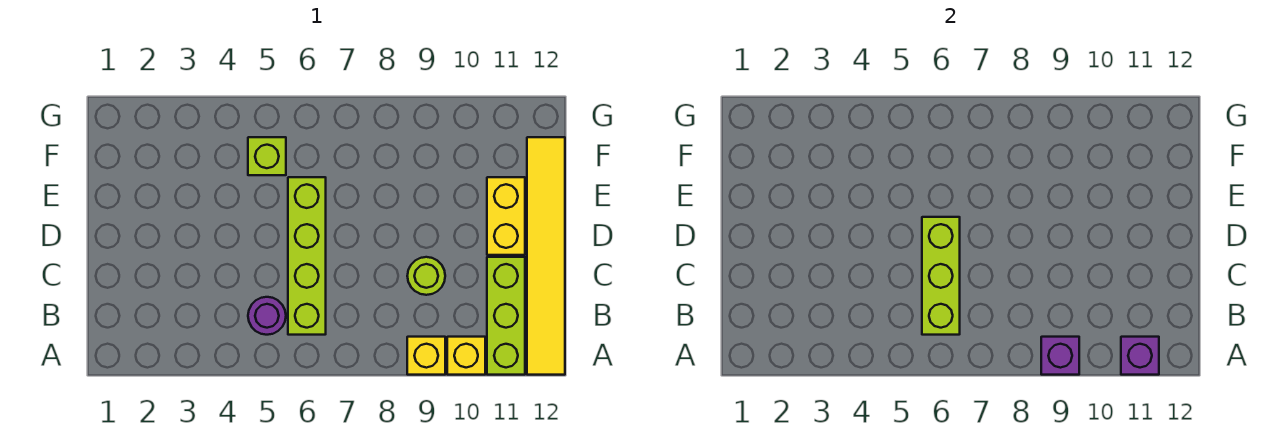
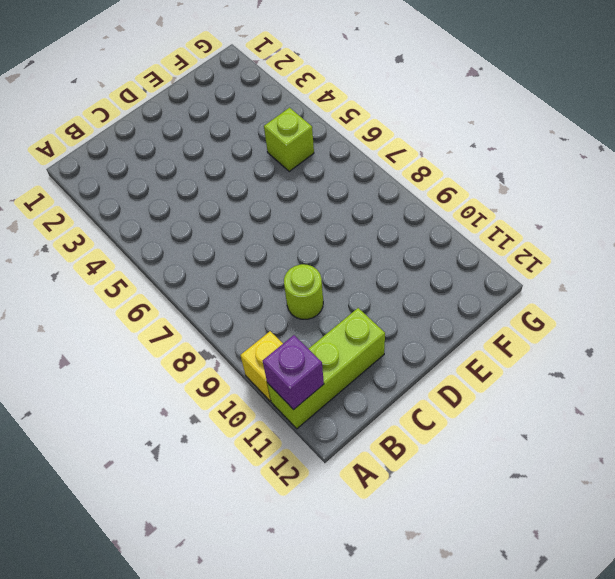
none -> yellow brick A9 level 1
none -> yellow tile A12:F12 level 1
none -> purple round brick B5 level 1

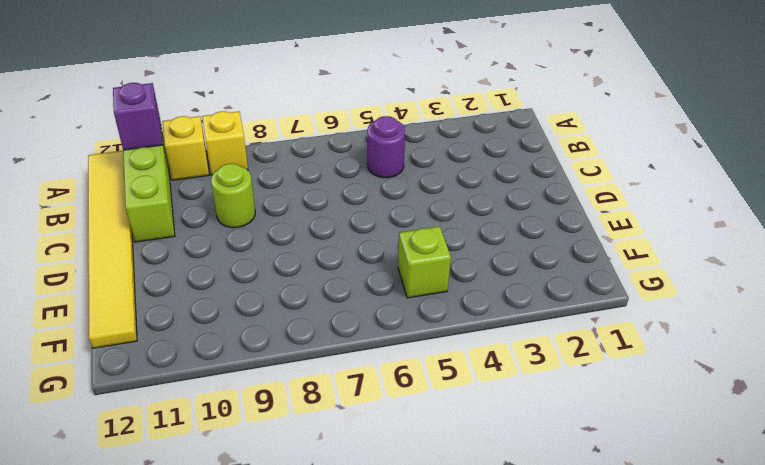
none -> lime brick B6:E6 level 1
none -> yellow brick D11:E11 level 1
none -> purple brick A9 level 2

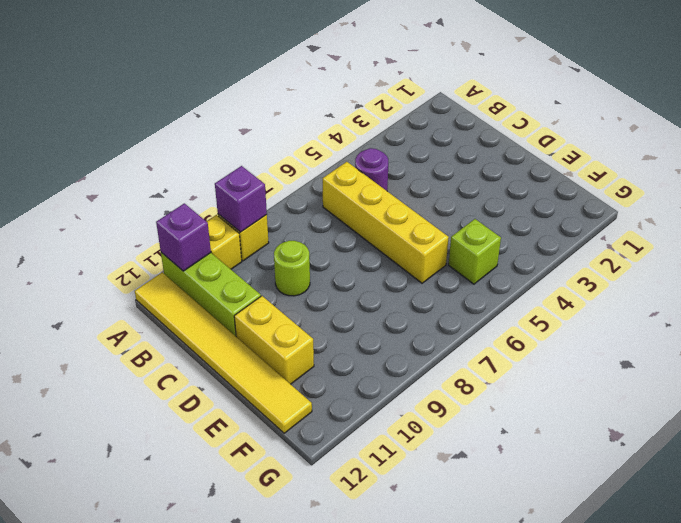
yellow brick B6:E6 level 1 -> lime brick B6:E6 level 1
none -> lime brick B6:D6 level 2

